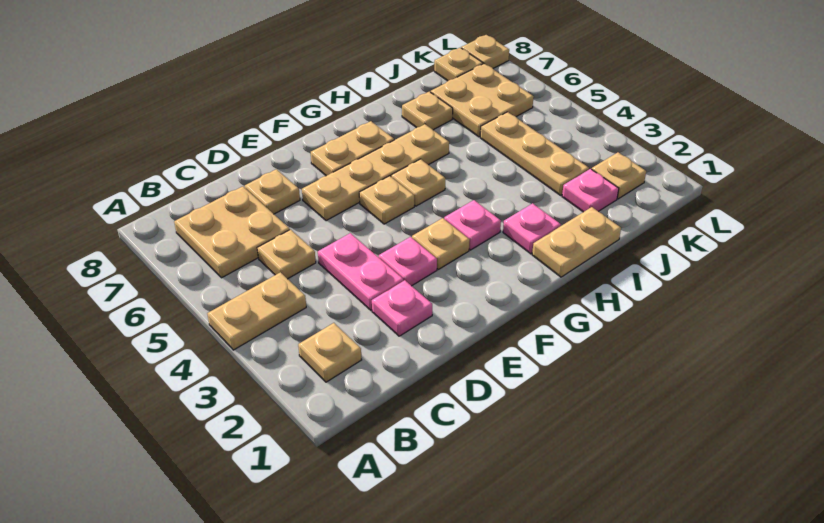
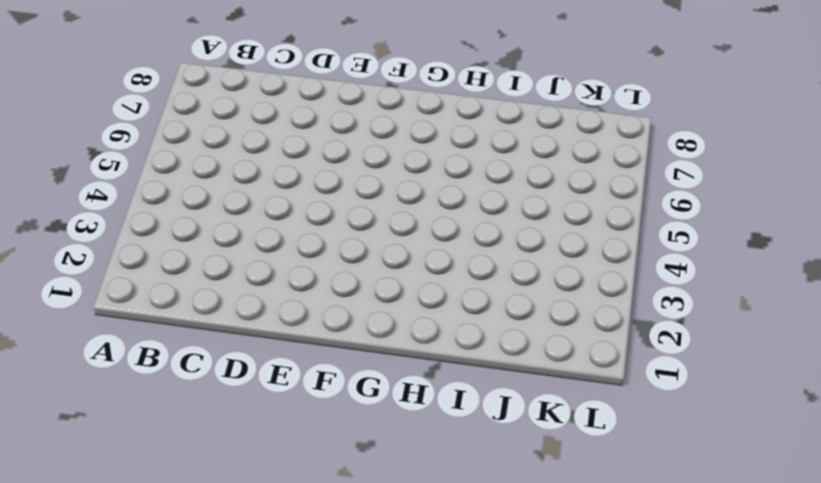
none -> tan plate A4:B4 level 1
none -> tan plate B2 level 1
none -> tan plate B6:C7 level 1

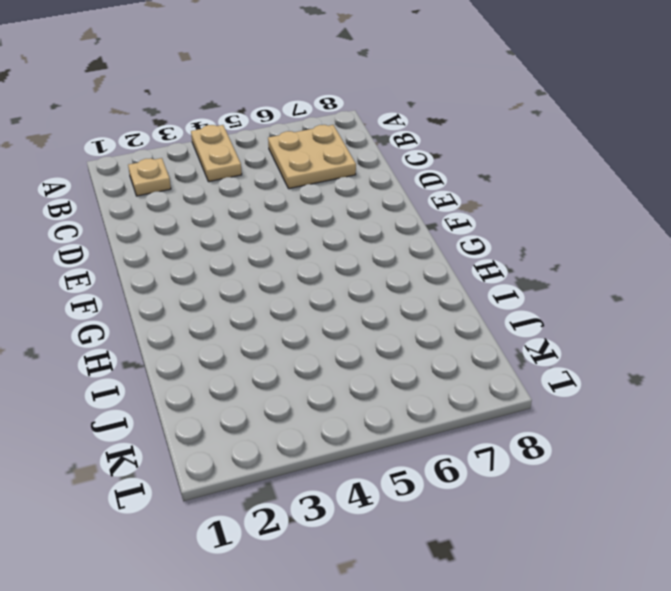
none -> tan plate C5 level 1
none -> pink plate D2 level 1
none -> pink plate D3:D4 level 1

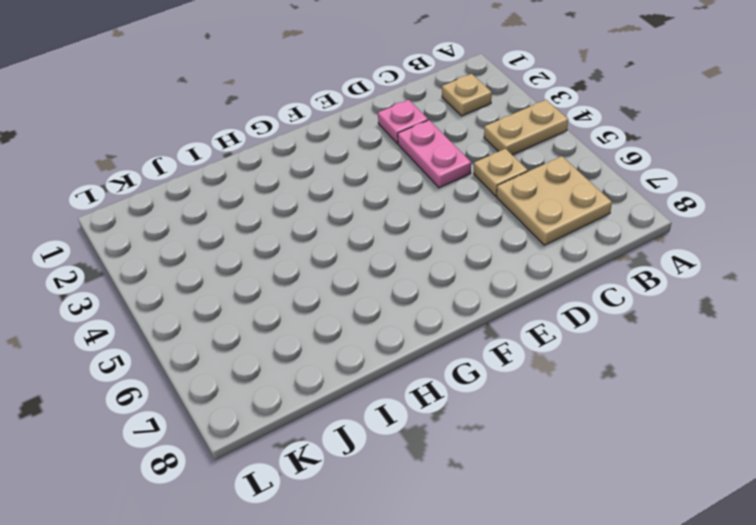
none -> tan plate D7 level 1
none -> pink plate E3 level 1
none -> tan plate E6:H6 level 1

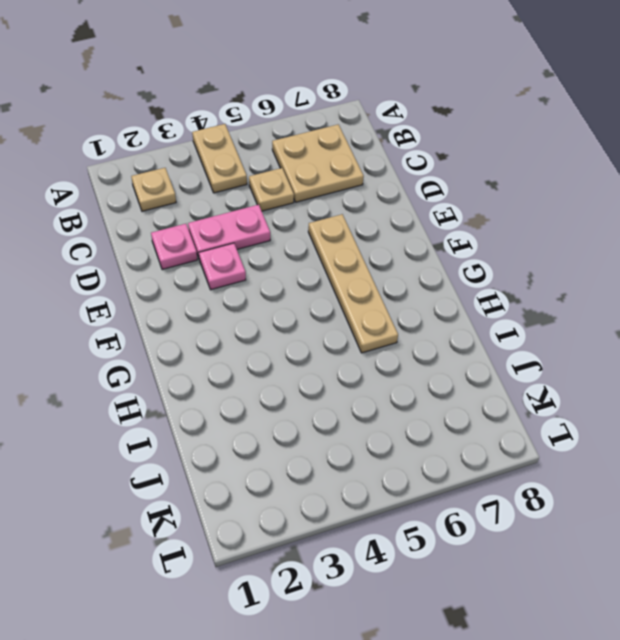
none -> tan plate D7 level 1
none -> tan plate F3 level 1
none -> tan plate F5 level 1

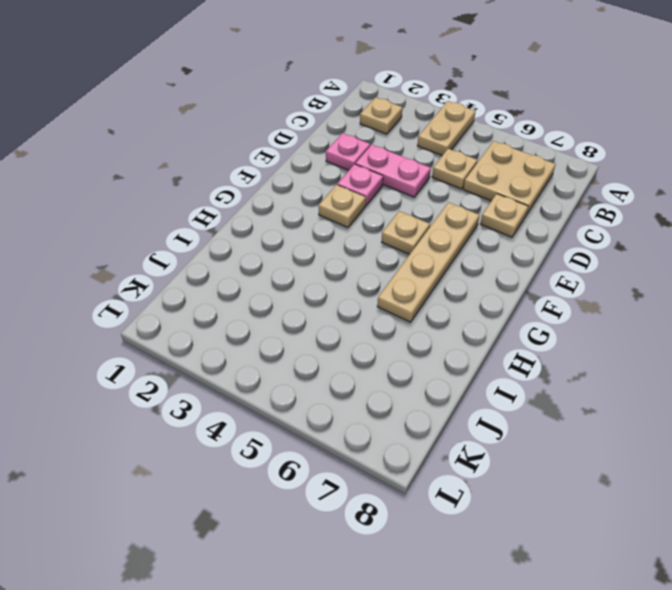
none -> tan plate F7:G7 level 1
none -> pink plate G3 level 1
none -> tan plate G5 level 1

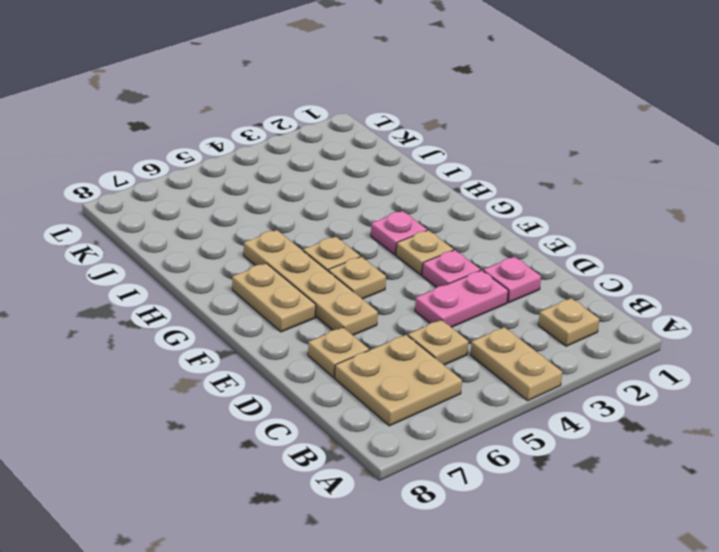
none -> tan plate H1:I1 level 1
none -> pink plate H2 level 1
none -> tan plate I7 level 1

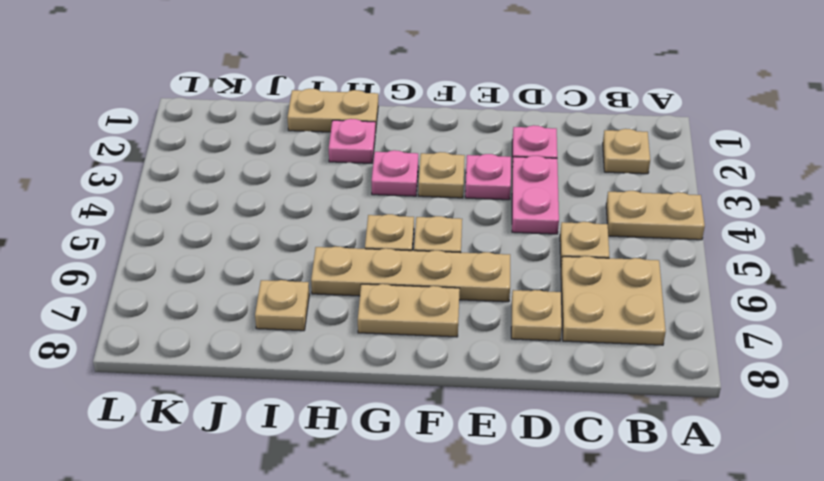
none -> pink plate J2 level 1
none -> tan plate J3:J5 level 1
none -> tan plate J6:K7 level 1

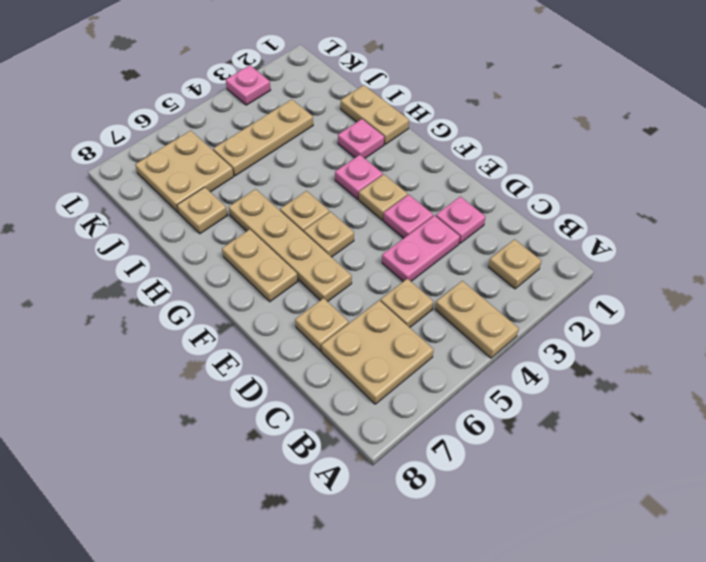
pink plate L3 level 1 -> pink plate J2 level 1
none -> tan plate K2 level 1
none -> tan plate K8 level 1
none -> tan plate L8 level 1

